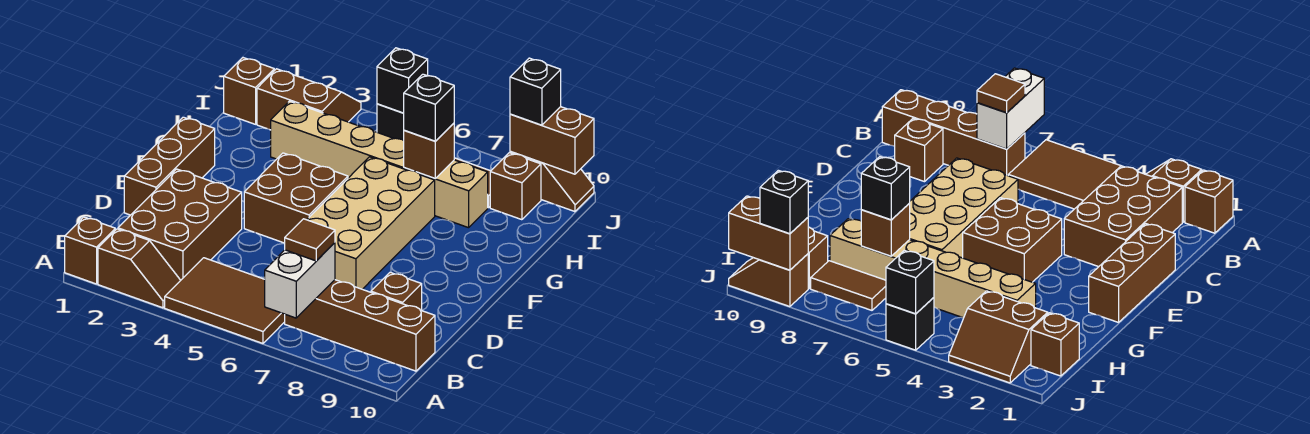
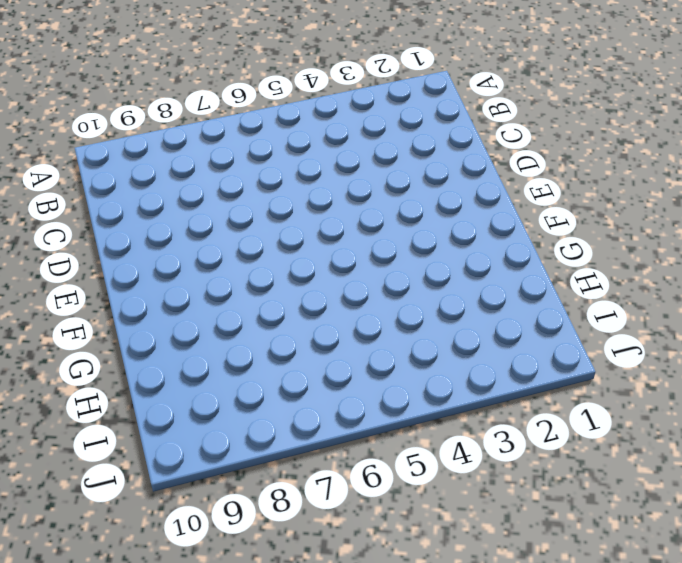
none -> brown brick A1 level 1
none -> brown slope A2:A3 level 1 top 2
none -> brown tile A4:B6 level 1

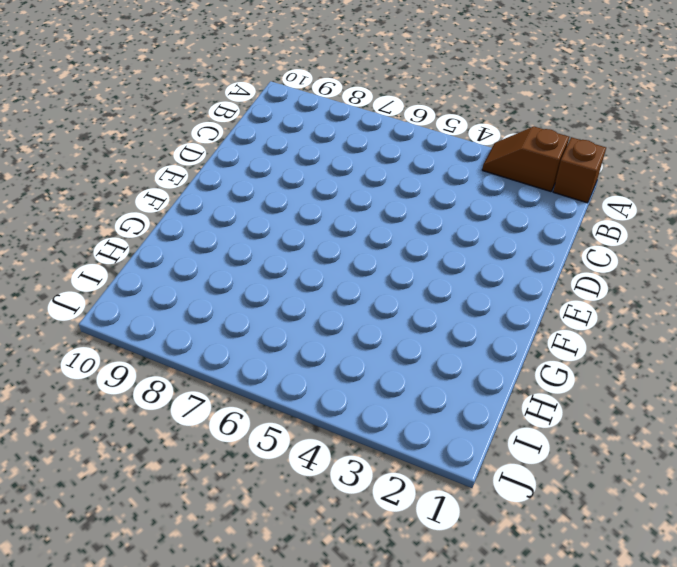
none -> brown tile A4:B6 level 1
none -> brown brick B2:D3 level 1
none -> brown brick B7:B10 level 1

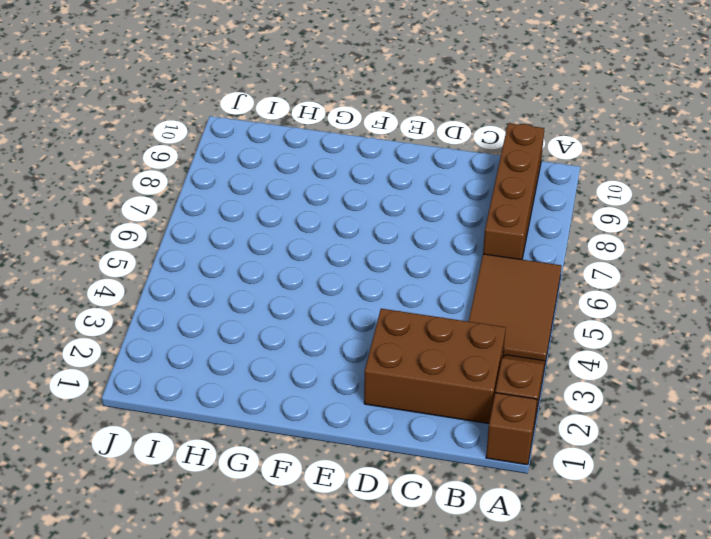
none -> brown brick C9 level 1
none -> brown brick D1:F1 level 1
none -> tan brick D6:G7 level 1

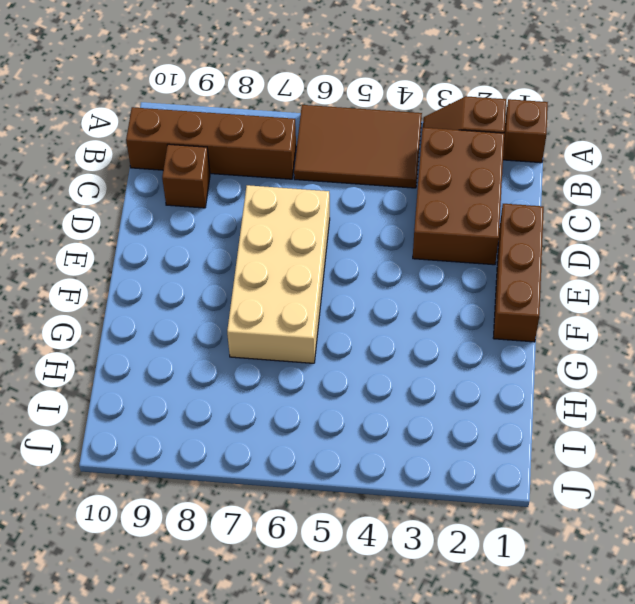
none -> brown brick E4:F5 level 1
none -> tan brick H3:H8 level 1
none -> brown brick I1 level 1

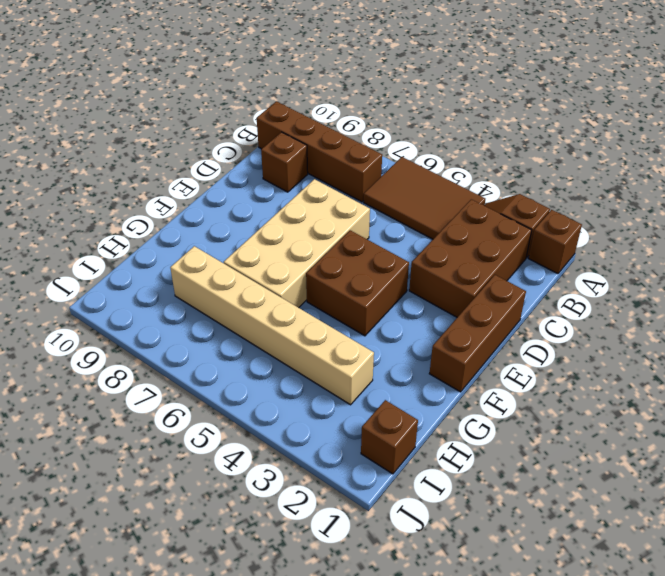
none -> brown slope I2:J3 level 1 top I
none -> brown tile I7:I8 level 1
none -> brown brick I9 level 1

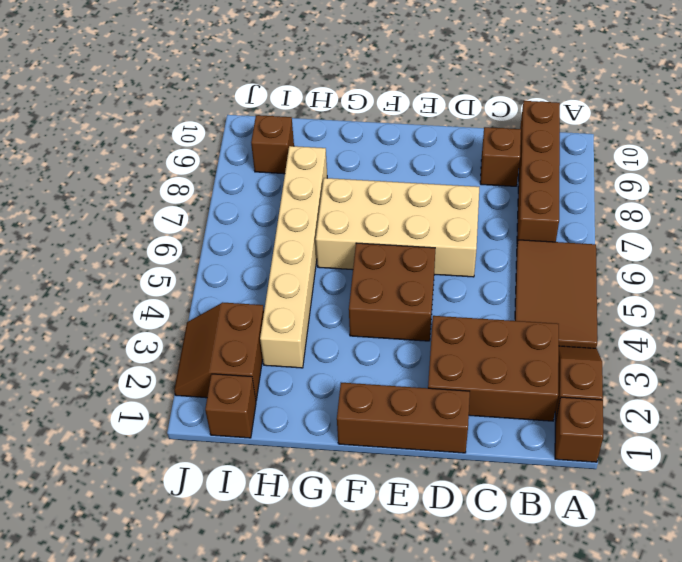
none -> brown tile I7:I8 level 1
none -> black brick J5 level 1
none -> brown slope J9:J10 level 1 top 9

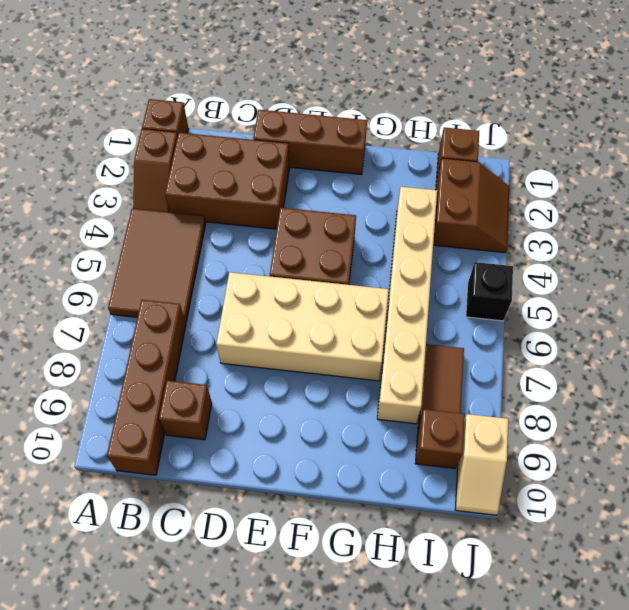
tan slope J9:J10 level 1 top 9 -> brown slope J9:J10 level 1 top 9
none -> white brick A7:B7 level 2
none -> brown brick H7 level 2
none -> black brick J5 level 2

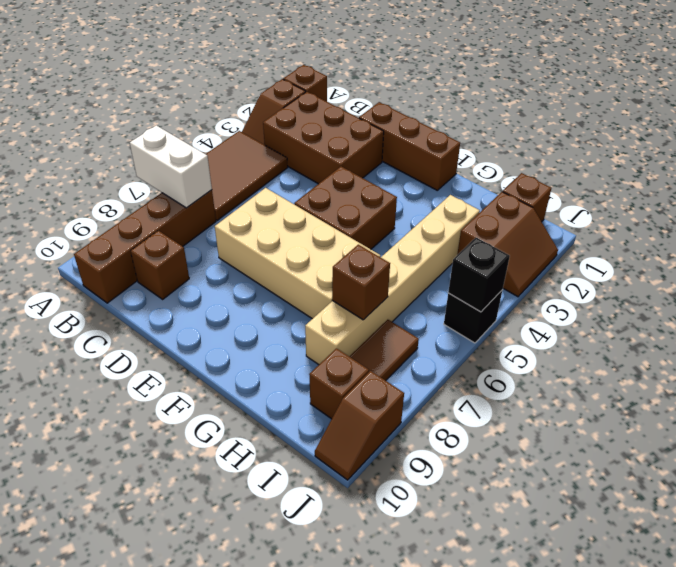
none -> brown brick J9:J10 level 2
none -> brown tile B7 level 3
none -> black brick H7 level 3

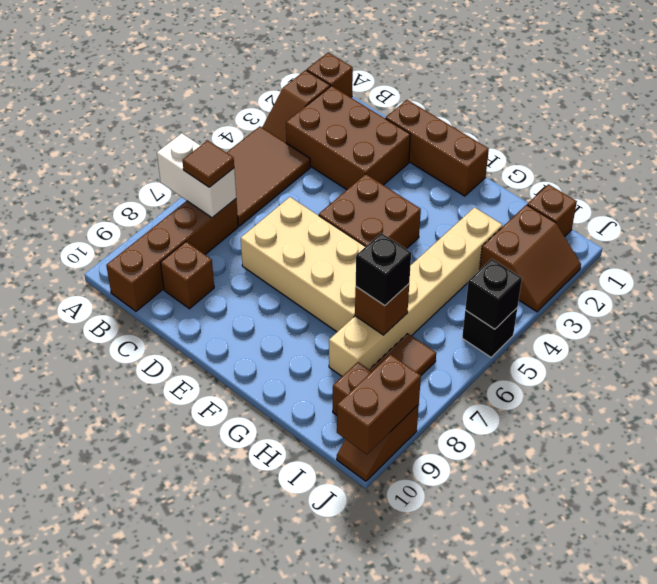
none -> black brick J9 level 3

